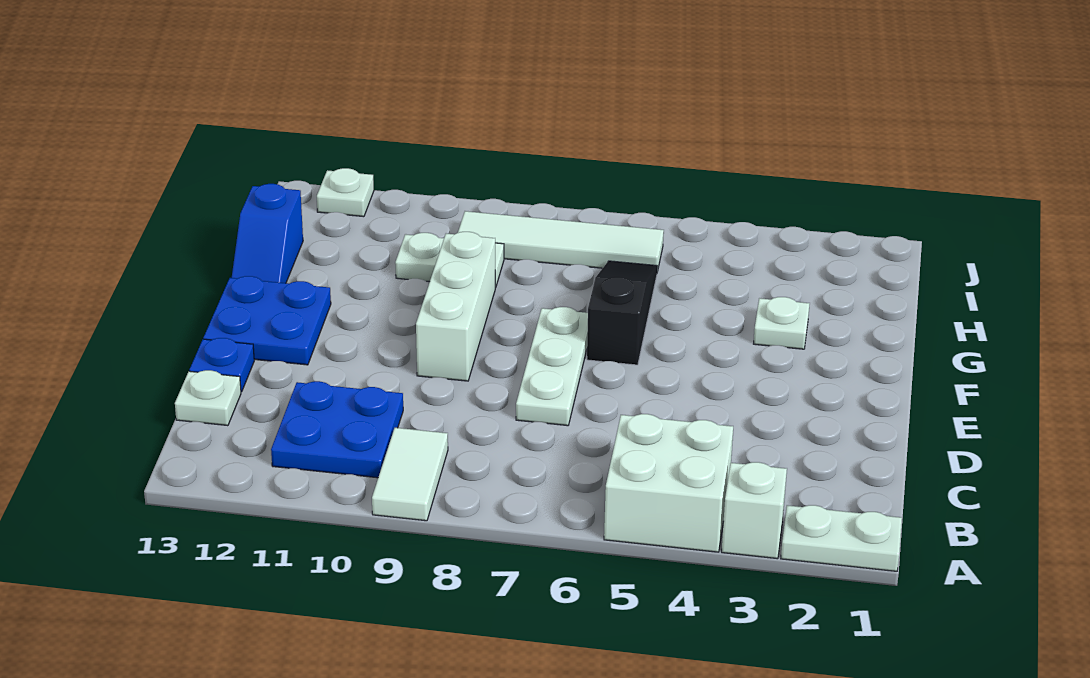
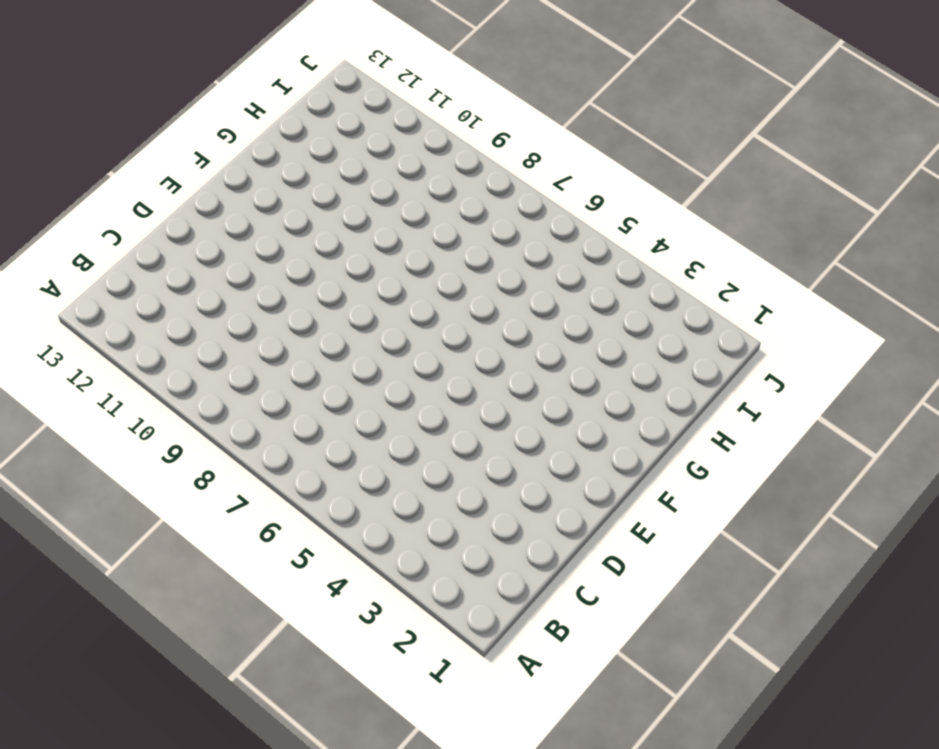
none -> white plate A1:A2 level 1
none -> white brick A3 level 1
none -> white brick A4:B5 level 1

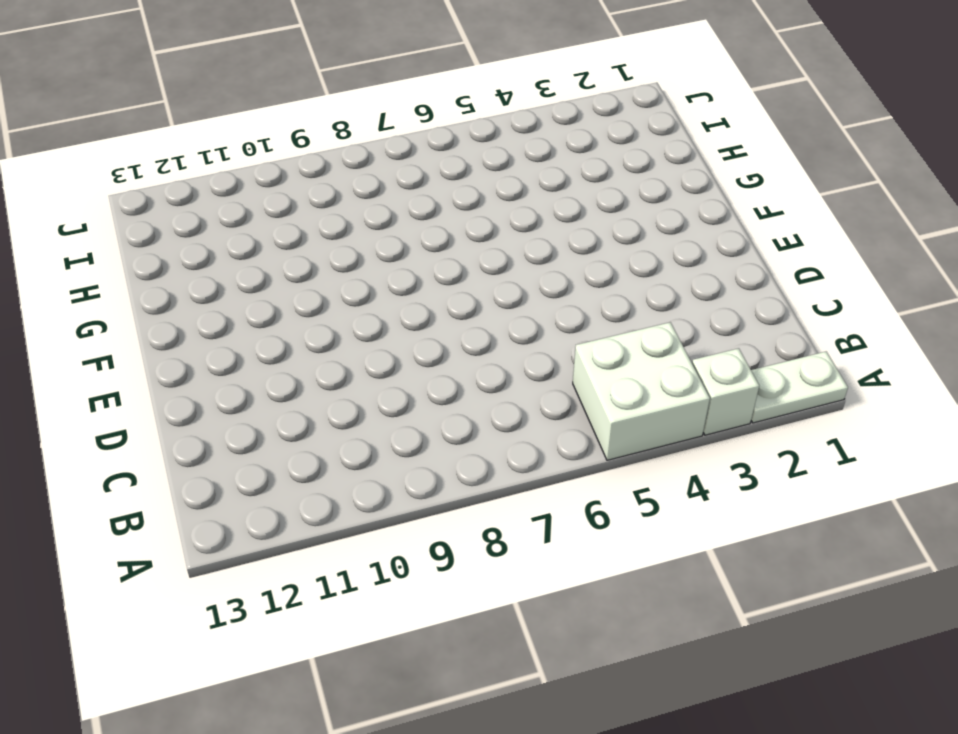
none -> white tile A9:B9 level 1
none -> blue plate B10:C11 level 1
none -> white plate C13 level 1

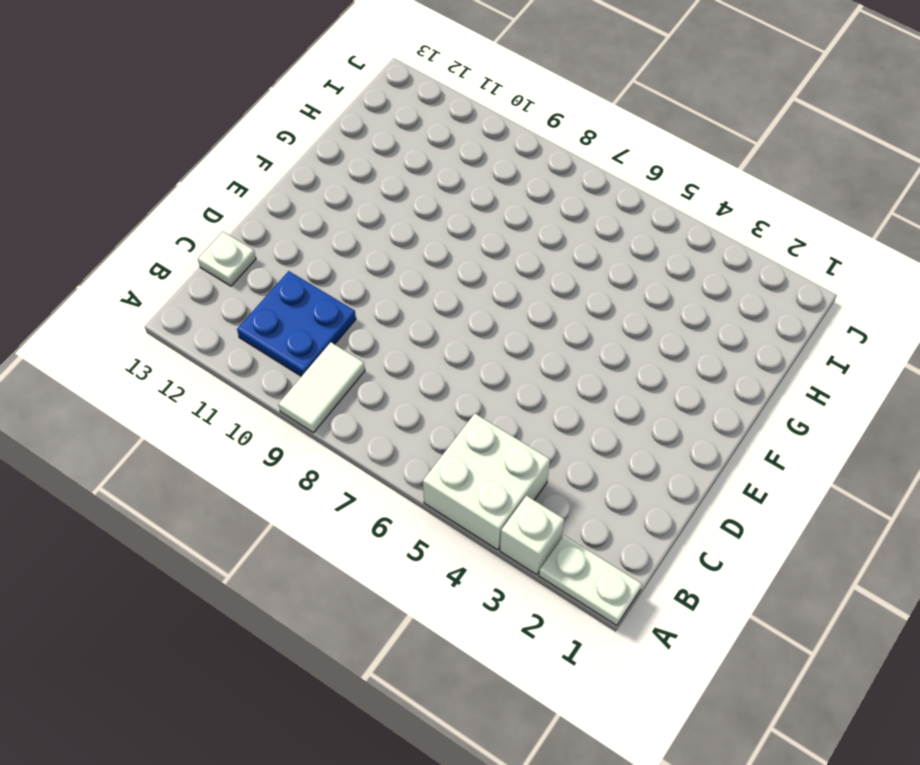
none -> white plate D7:F7 level 1
none -> blue plate D13 level 1
none -> white brick E9:G9 level 1

